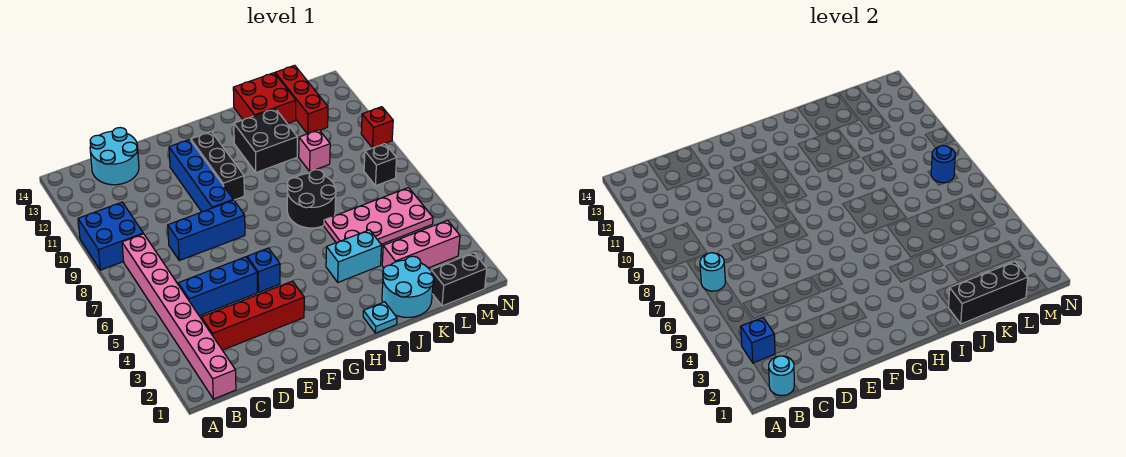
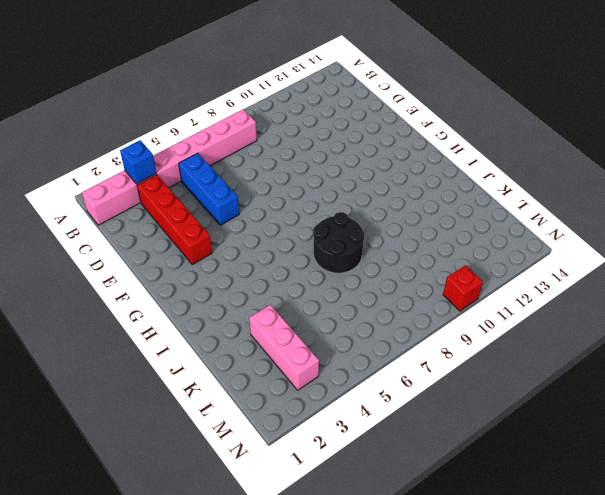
none -> blue brick A9:B10 level 1
none -> cyan round brick C13:D14 level 1
none -> blue brick D8:F8 level 1

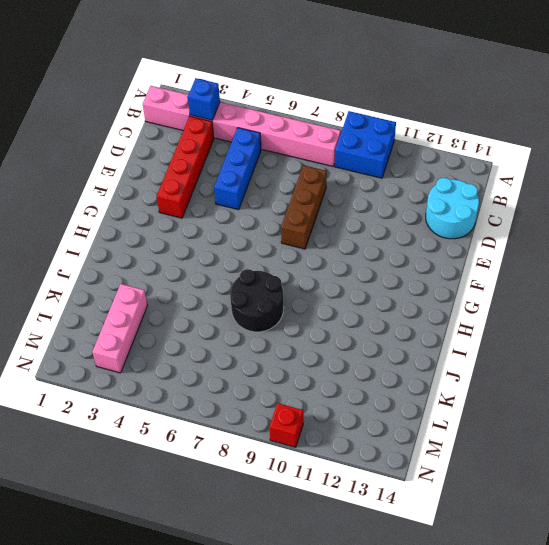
brown brick D8:F8 level 1 -> blue brick D8:F8 level 1
none -> blue brick F5 level 1
none -> blue brick F9:F12 level 1
none -> black brick G10:G12 level 1

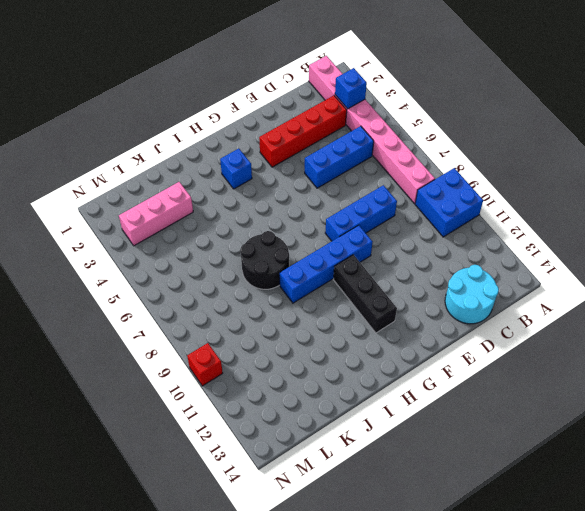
blue brick F9:I9 level 1 -> blue brick F9:F12 level 1
blue brick H3 level 1 -> blue brick F5 level 1
none -> cyan plate I1 level 1
none -> cyan brick I4:J4 level 1
none -> black brick I11:J12 level 1

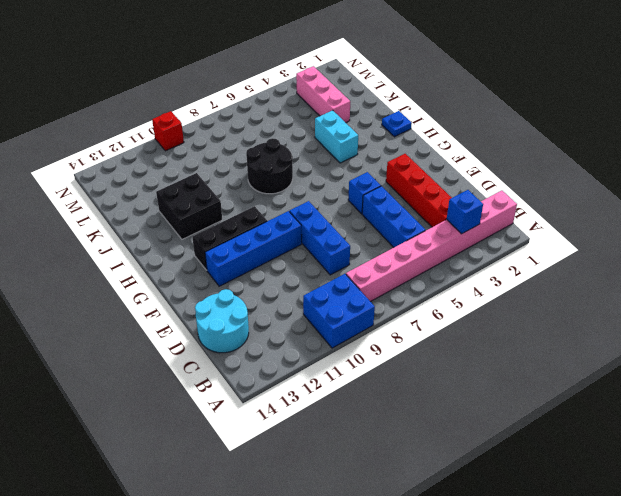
blue plate I1 level 1 -> cyan plate I1 level 1
none -> cyan round brick J1:K2 level 1
none -> pink plate J5:M6 level 1
none -> red brick J13:K14 level 1

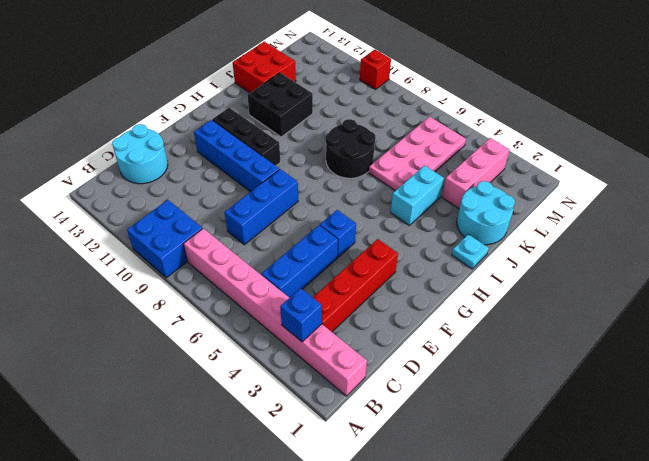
none -> pink brick K10 level 1
none -> black brick L1:M1 level 1
none -> red brick L12:L14 level 1

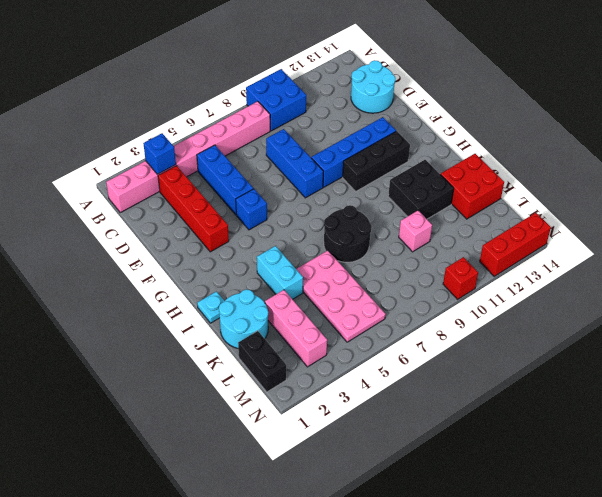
red brick N12:N14 level 1 -> red brick L12:L14 level 1
none -> black brick M8 level 1
none -> cyan round brick B1 level 2
none -> cyan round brick B7 level 2

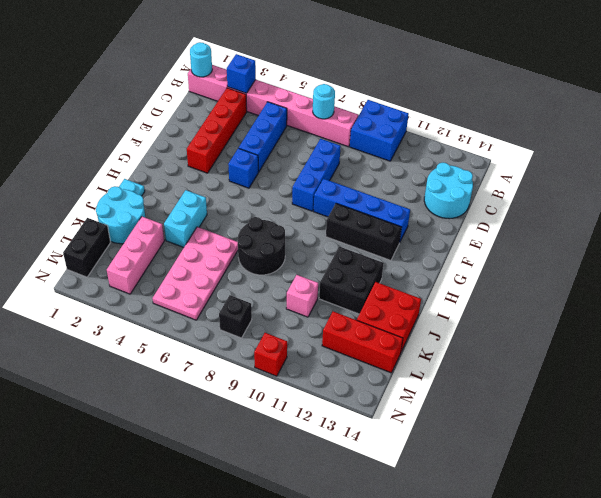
none -> black brick J1:L1 level 2
none -> blue round brick M8 level 2

